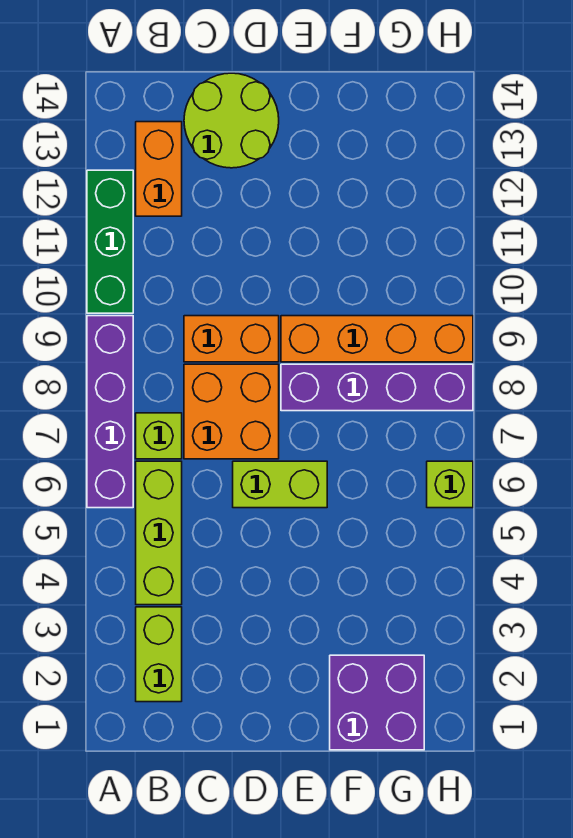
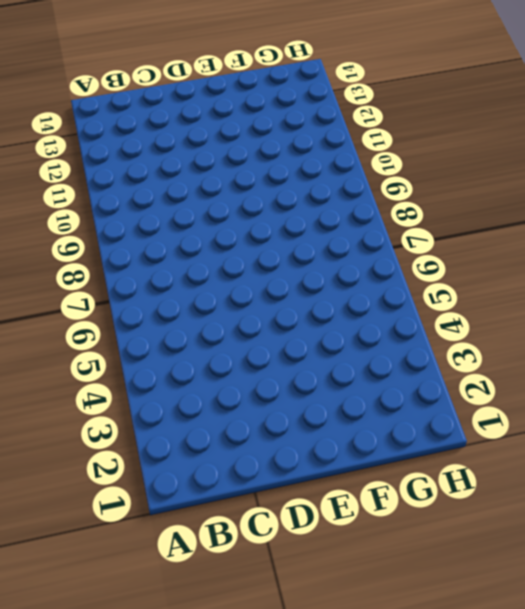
none -> purple brick A6:A9 level 1
none -> green brick A10:A12 level 1
none -> lime brick B2:B3 level 1

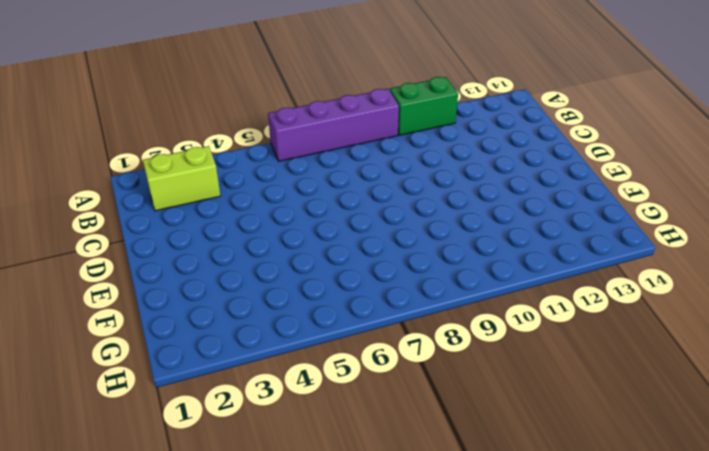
green brick A10:A11 level 1 -> green brick A10:A12 level 1
none -> lime brick B4:B6 level 1
none -> lime brick B7 level 1
none -> orange brick B12:B13 level 1

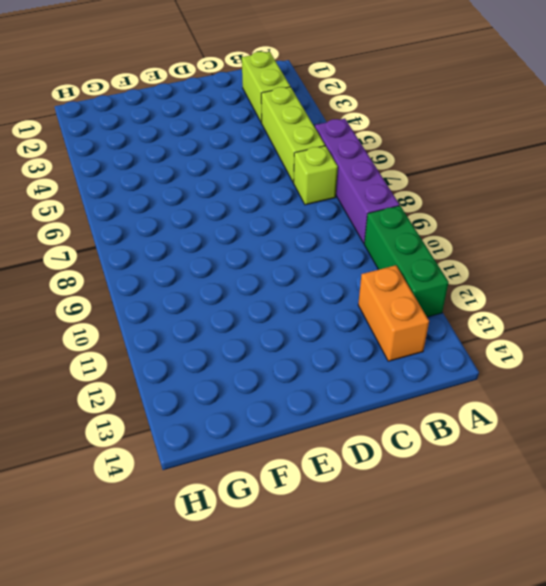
none -> orange brick C7:D8 level 1
none -> orange brick C9:D9 level 1
none -> lime round brick C13:D14 level 1

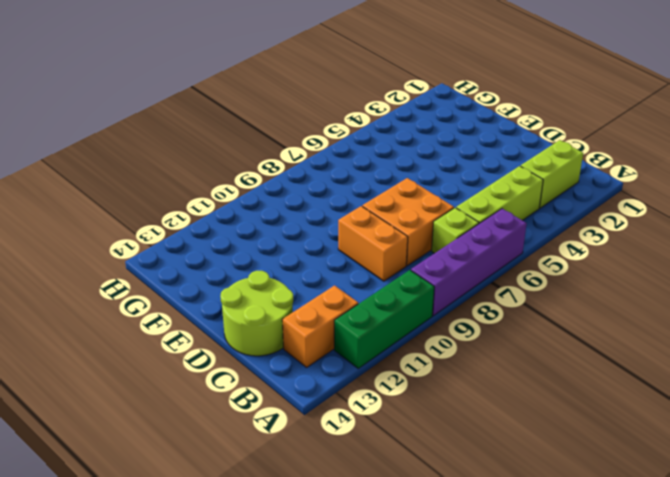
none -> lime brick D6:E6 level 1
none -> purple brick E8:H8 level 1
none -> orange brick E9:H9 level 1

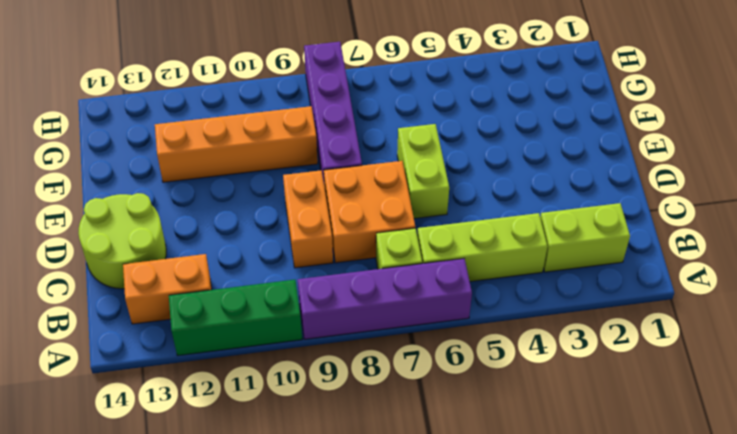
orange brick F9:F12 level 1 -> orange brick E9:H9 level 1
none -> purple brick F1:G2 level 1
none -> lime brick H6 level 1

